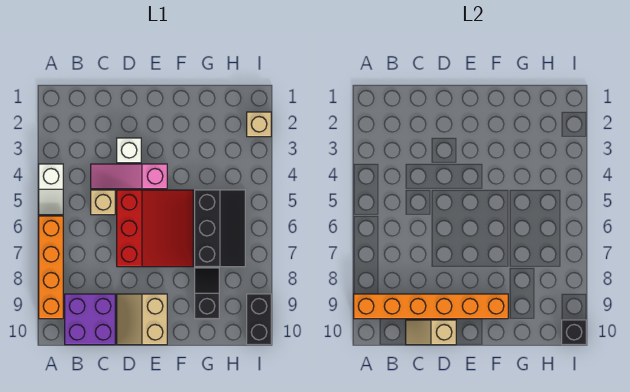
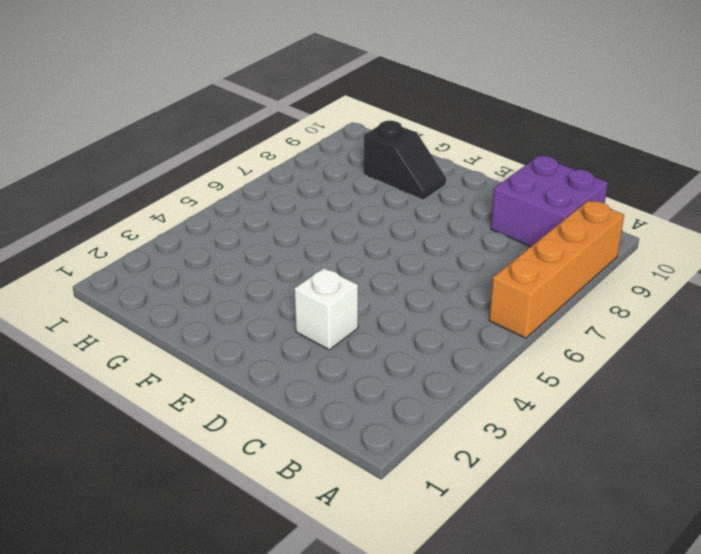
black slope F9:G9 level 1 top G -> black slope G8:G9 level 1 top 9
none -> white slope A4:A5 level 1 top 4
none -> pink slope C4:E4 level 1 top E
none -> tan brick C5 level 1

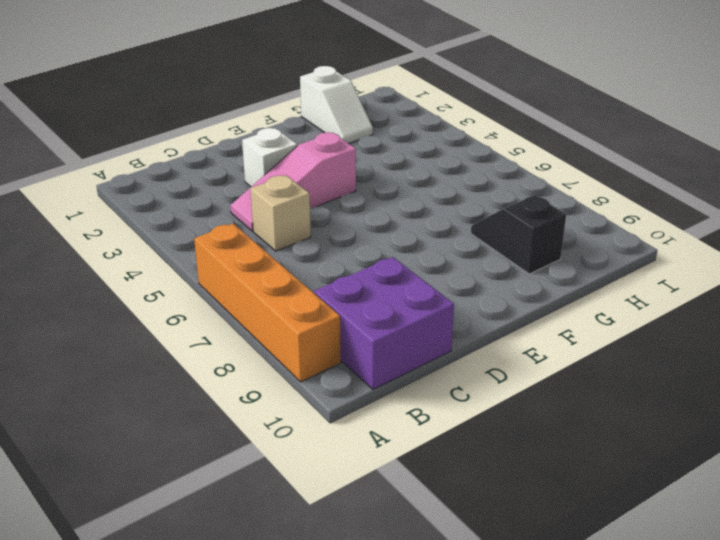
white slope G1:G2 level 1 top 1 -> white slope A4:A5 level 1 top 4
none -> red slope D5:F7 level 1 top D
none -> tan slope D9:E10 level 1 top E
none -> black slope G5:H7 level 1 top G

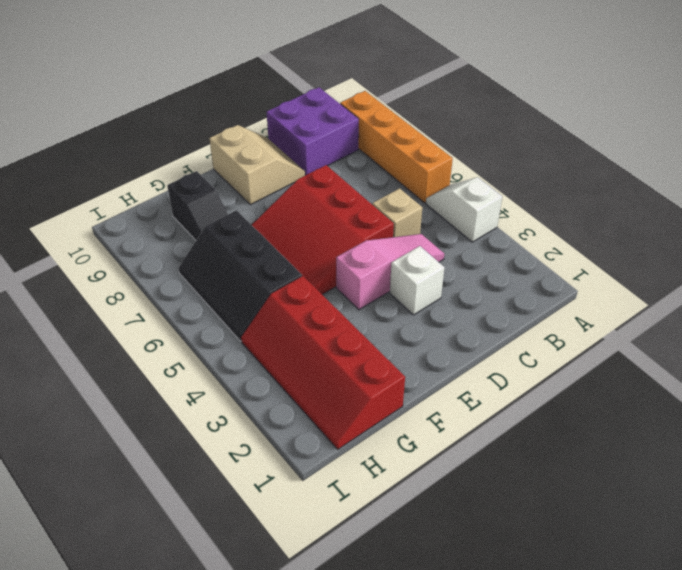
red slope G1:H4 level 1 top G -> none
none -> tan brick I2 level 1
none -> black brick I9:I10 level 1
none -> orange brick A9:F9 level 2

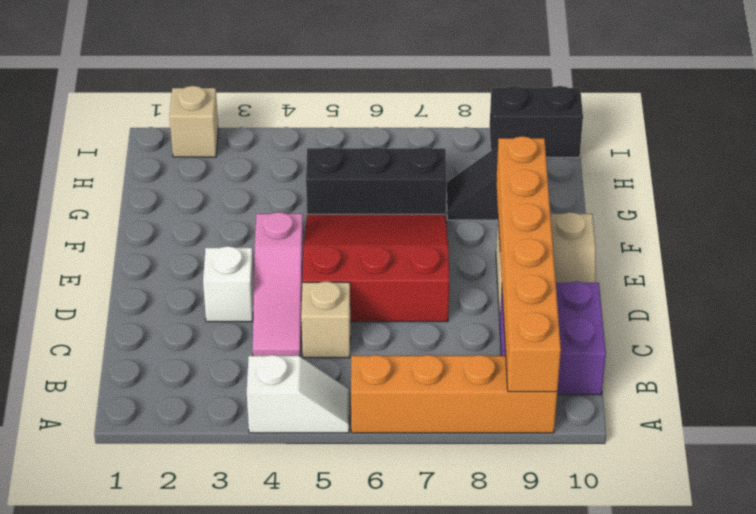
none -> tan slope C10:D10 level 2 top D
none -> black brick I10 level 2

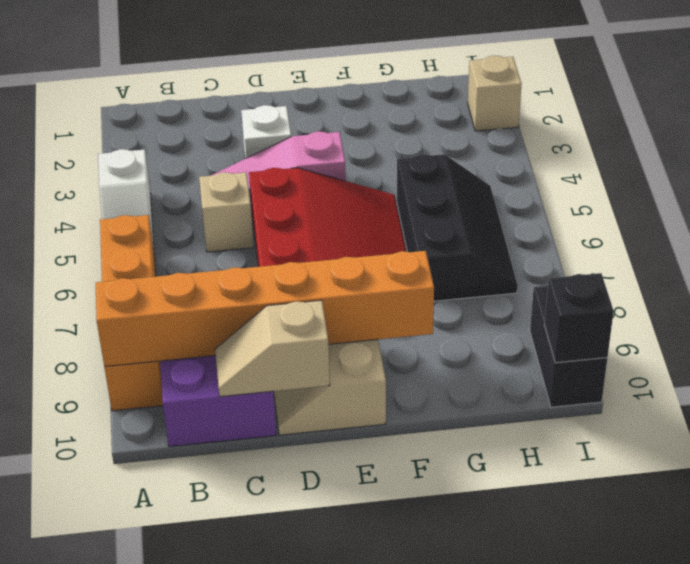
none -> black slope G8:G9 level 1 top 9

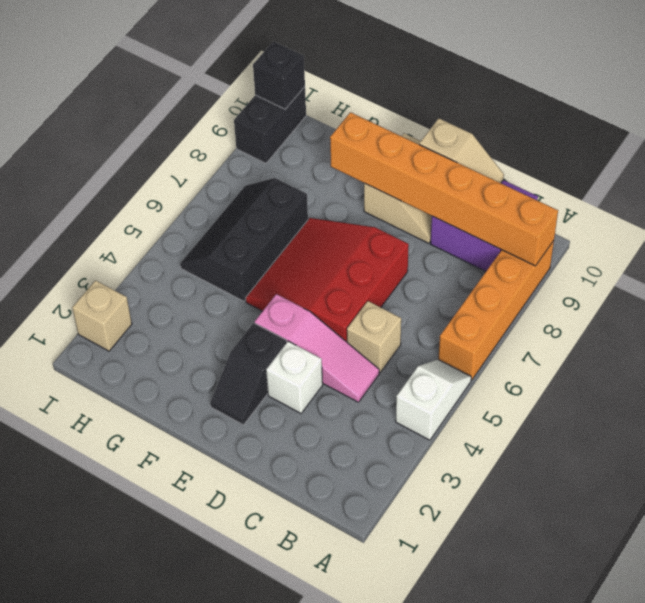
black slope E2:E3 level 1 top 3 -> black slope G8:G9 level 1 top 9

